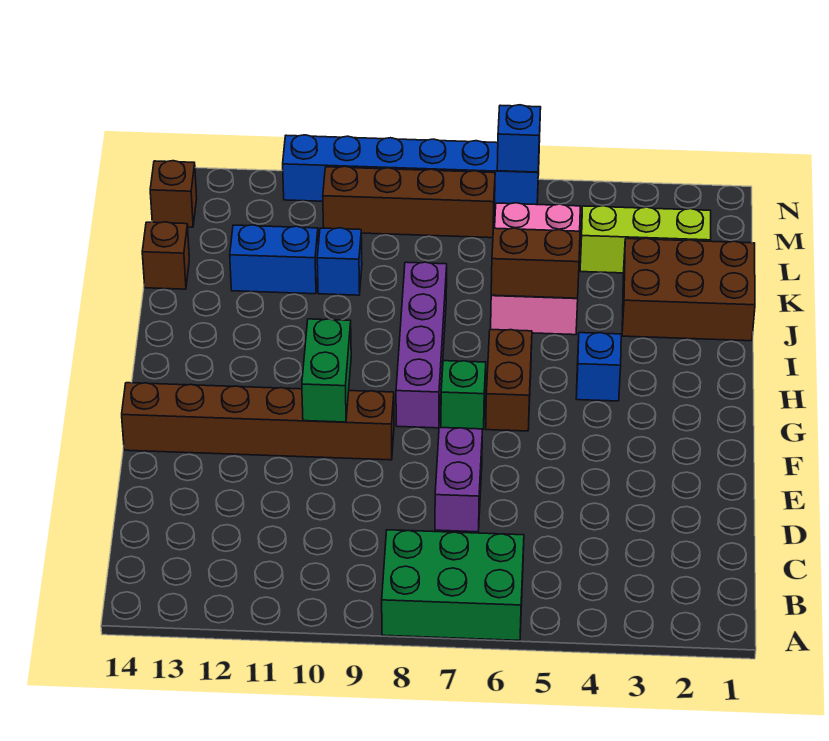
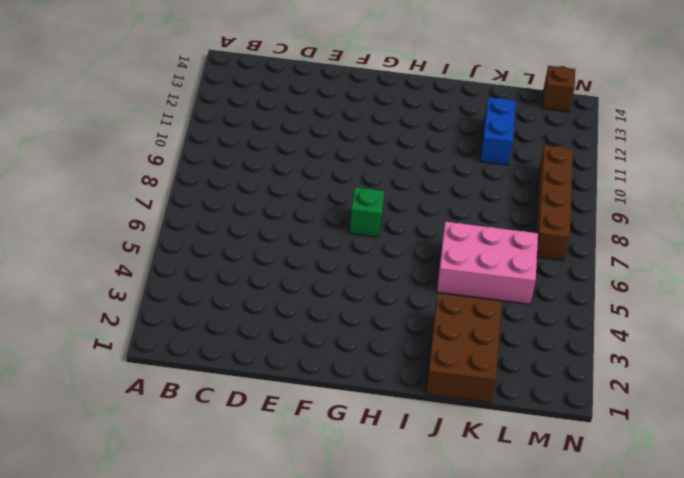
none -> green brick A6:B8 level 1
none -> purple brick D7:E7 level 1
none -> brown brick F9:F14 level 1

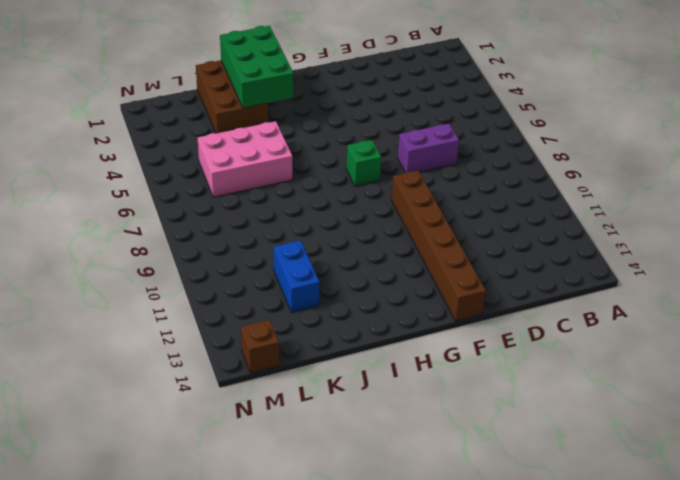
green brick I1:J3 level 2 -> green brick A6:B8 level 1
none -> brown brick G6:H6 level 1
none -> purple brick G8:J8 level 1
none -> blue brick H4 level 1

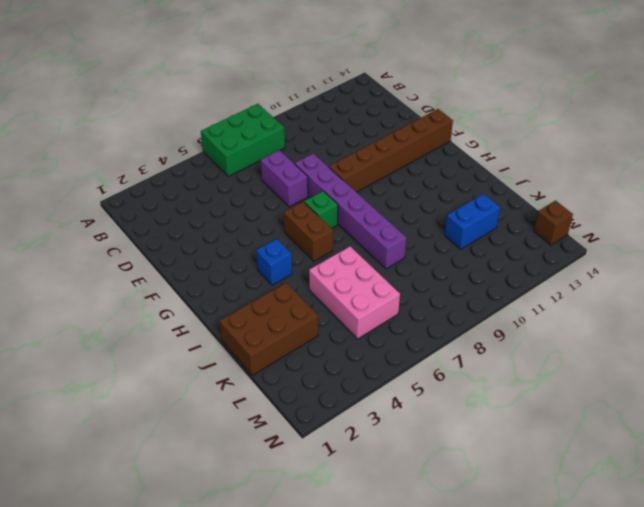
purple brick E8:J8 level 1 -> purple brick G8:J8 level 1
none -> blue brick K10 level 1
none -> brown brick K14 level 1
none -> lime brick L2:L4 level 1

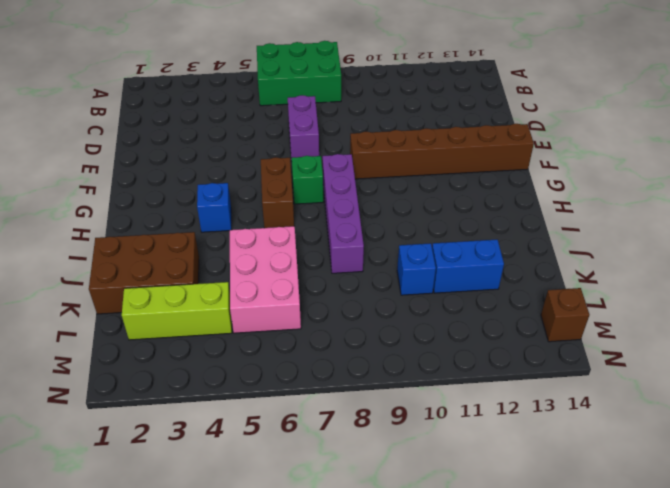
none -> brown brick K14 level 1
none -> brown brick M7:M10 level 1
none -> blue brick N6:N11 level 1

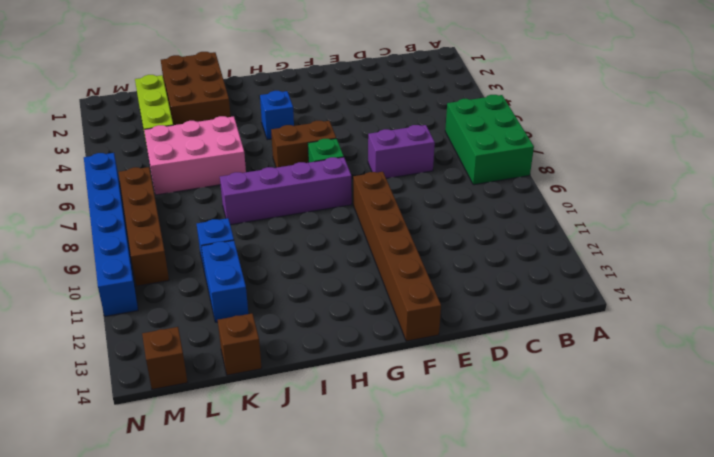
none -> green brick F10:G10 level 2
none -> brown brick J5:J6 level 2
none -> blue brick N6 level 2

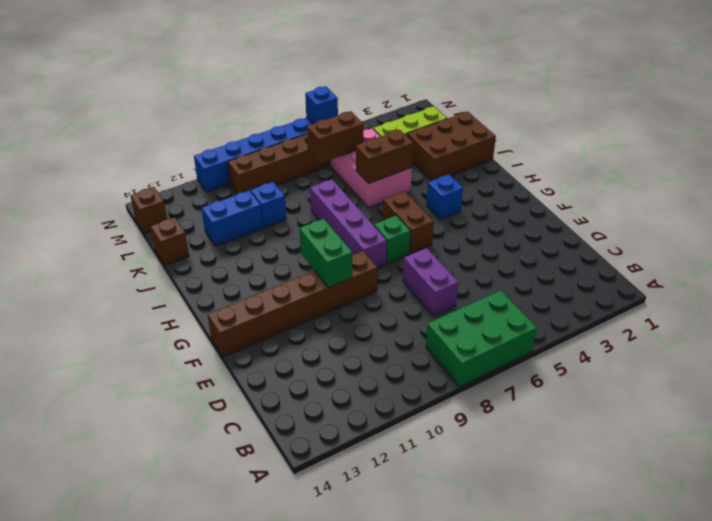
brown brick L6:L7 level 2 -> none

